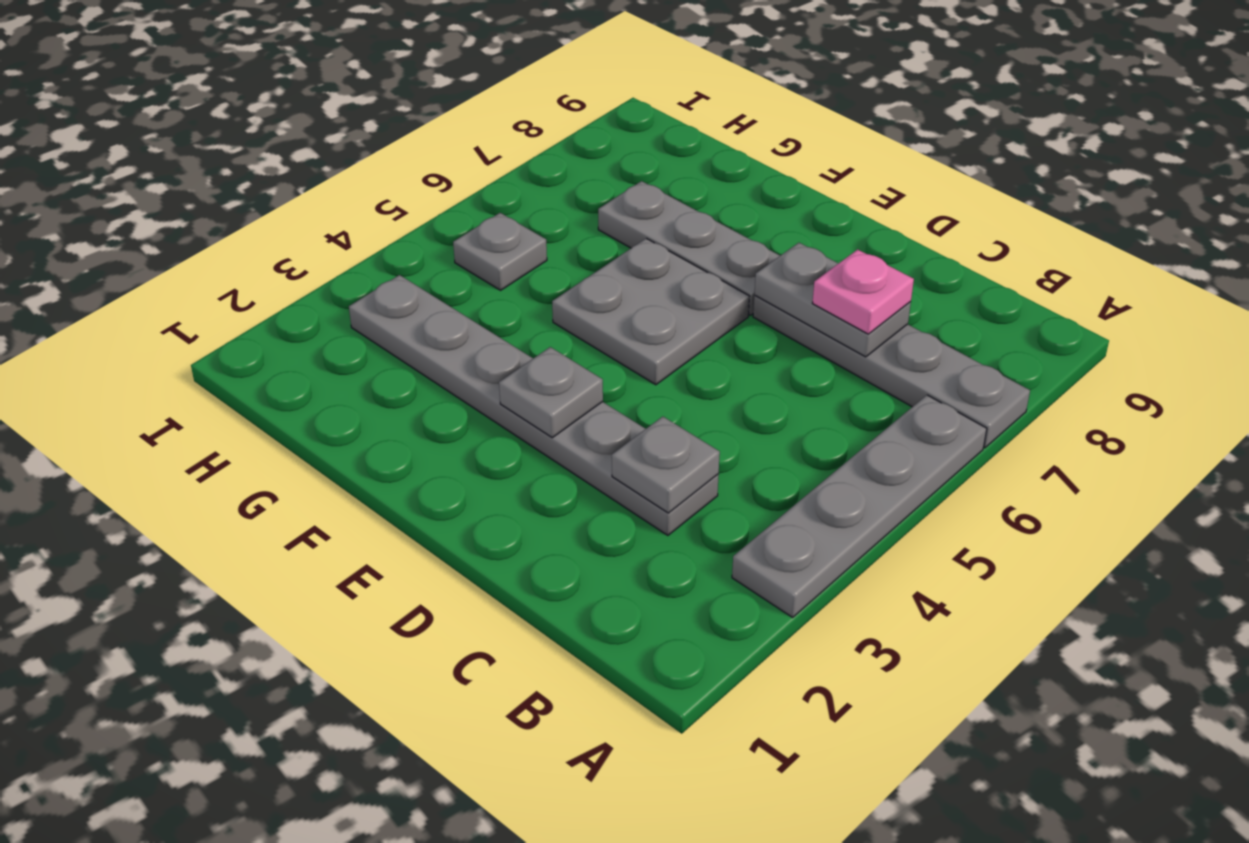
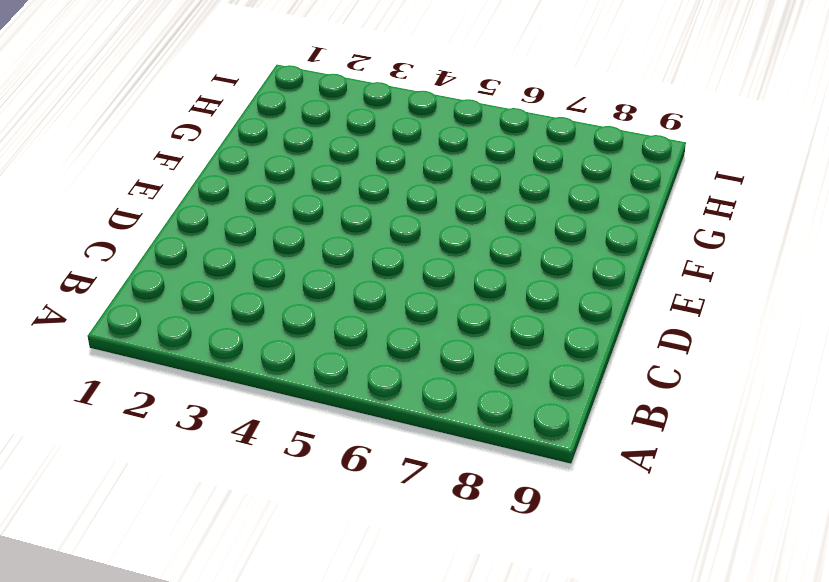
none -> grey plate A3:A6 level 1
none -> grey plate A7:D7 level 1

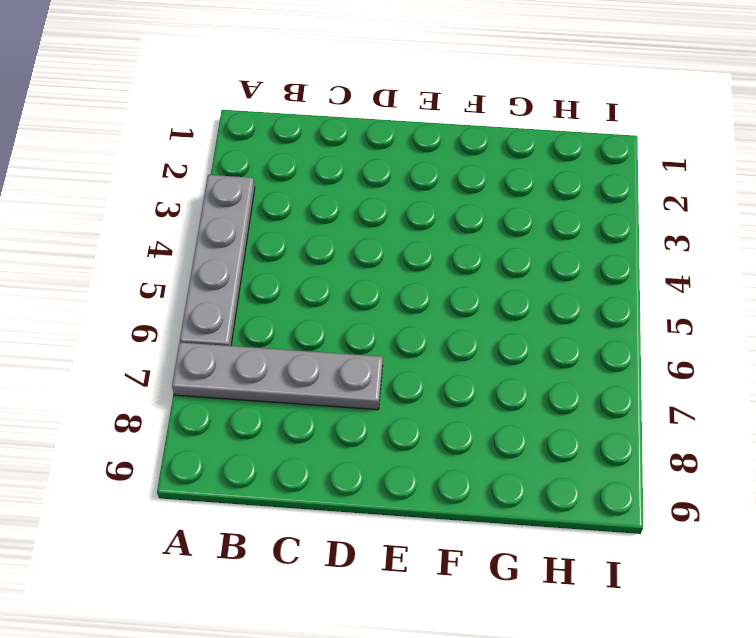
none -> grey plate C3:H3 level 1
none -> grey plate E5:F6 level 1

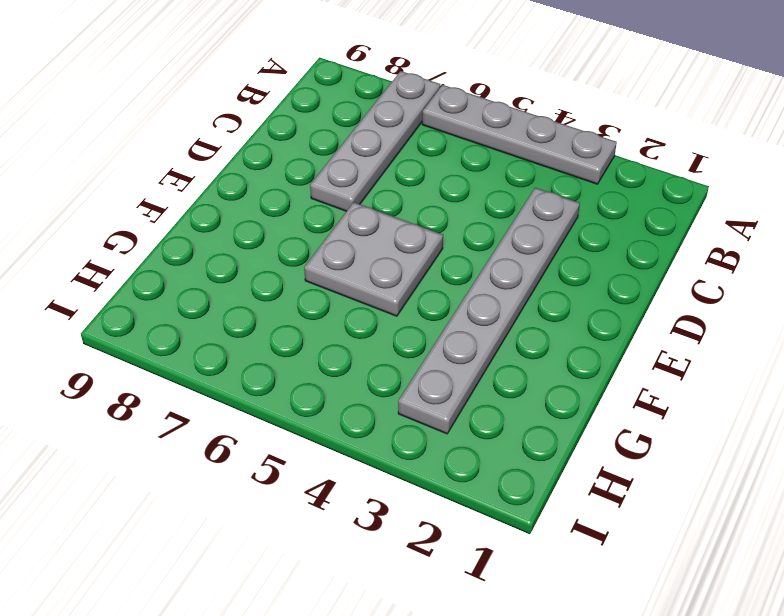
none -> grey plate E7:G7 level 1
none -> grey plate H5 level 1

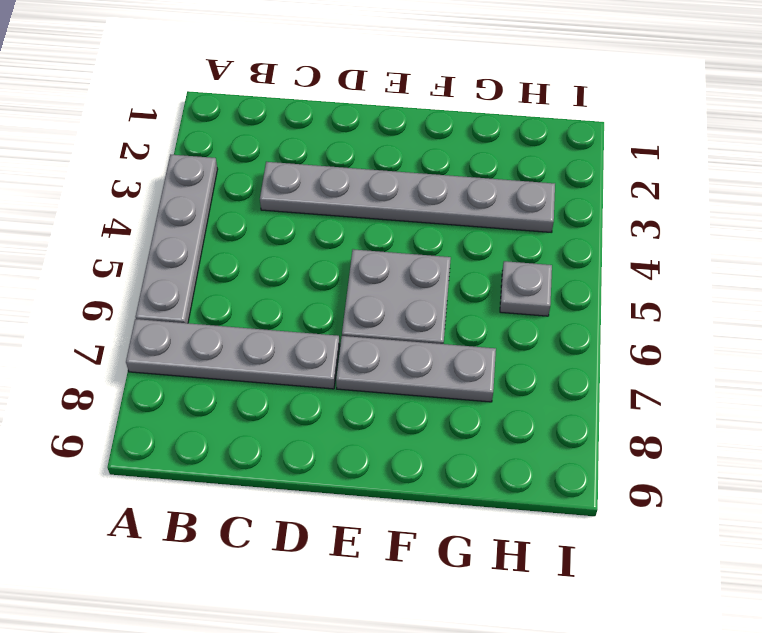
none -> grey plate C3 level 2
none -> grey plate C7:D7 level 2

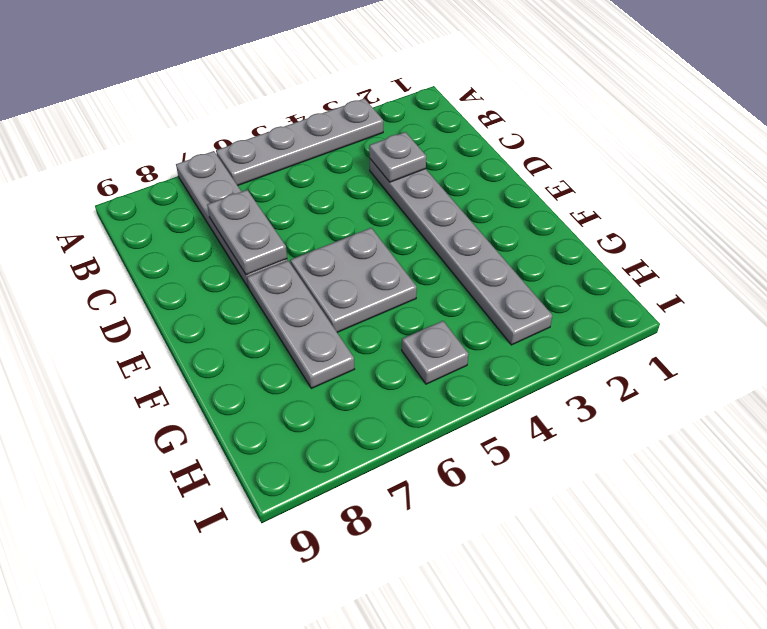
none -> grey plate E3 level 2
none -> pink plate C7 level 3

